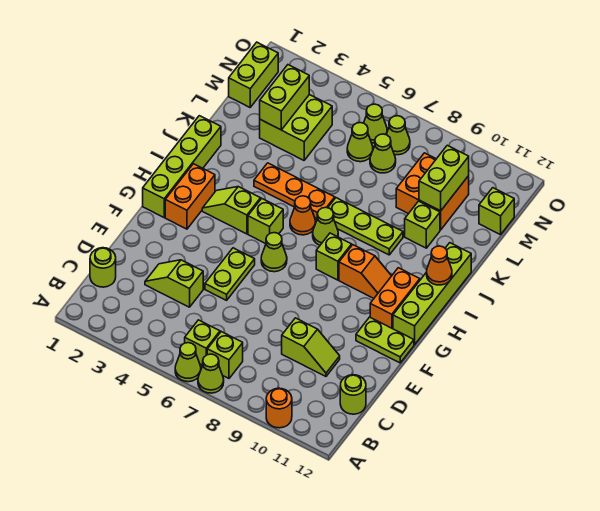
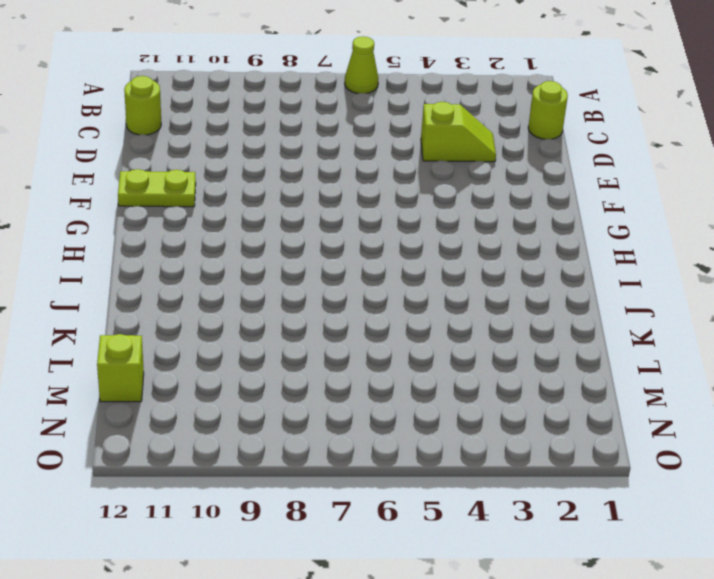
none -> lime cone A7 level 1
none -> orange round brick A10 level 1
none -> lime brick B6 level 1
none -> lime brick B7 level 1

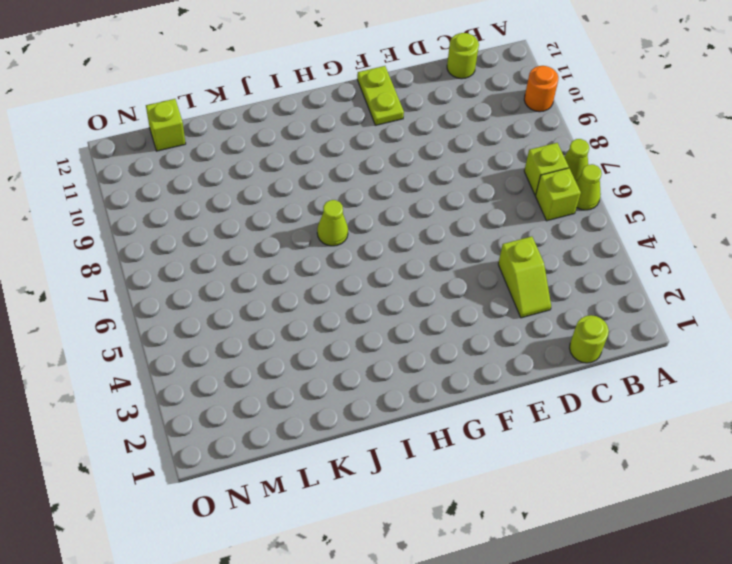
none -> lime slope D9:D10 level 1 top 9
none -> lime plate E5:F5 level 1
none -> lime brick G1:J1 level 1
none -> orange brick G2:H2 level 1

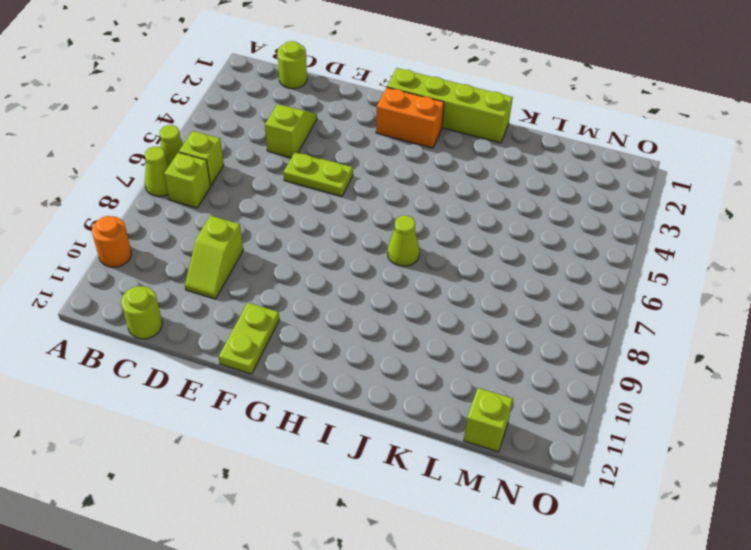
none -> lime cone G6 level 1
none -> orange brick G11:H11 level 1
none -> lime brick G12:J12 level 1
none -> lime slope H3:H4 level 1 top 4

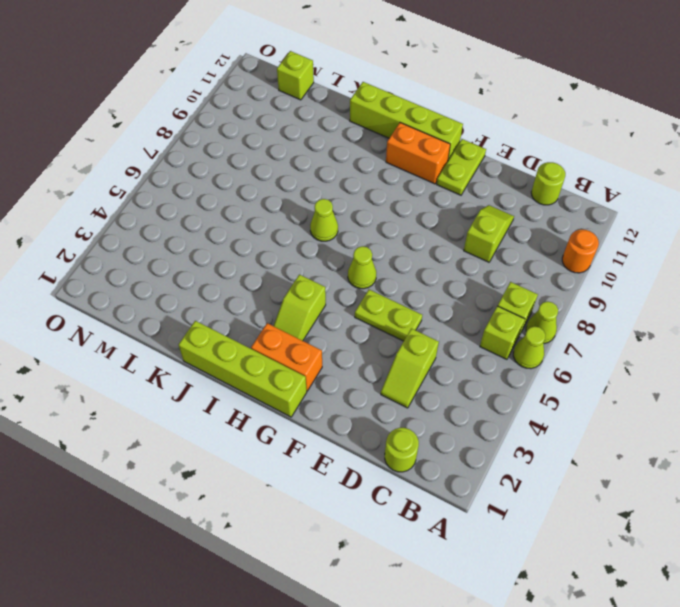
none -> lime brick H5 level 1
none -> lime brick H8 level 1
none -> orange slope H9:H10 level 1 top 9
none -> orange cone I6 level 1

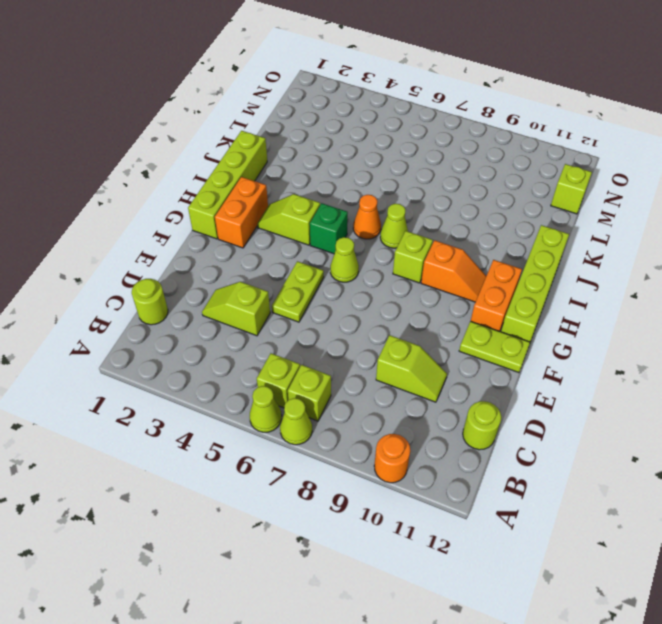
green brick H5 level 1 -> lime brick H5 level 1
none -> orange plate J4:J6 level 1
none -> lime plate J7:J9 level 1
none -> lime brick K10 level 1
none -> lime brick L3:M4 level 1

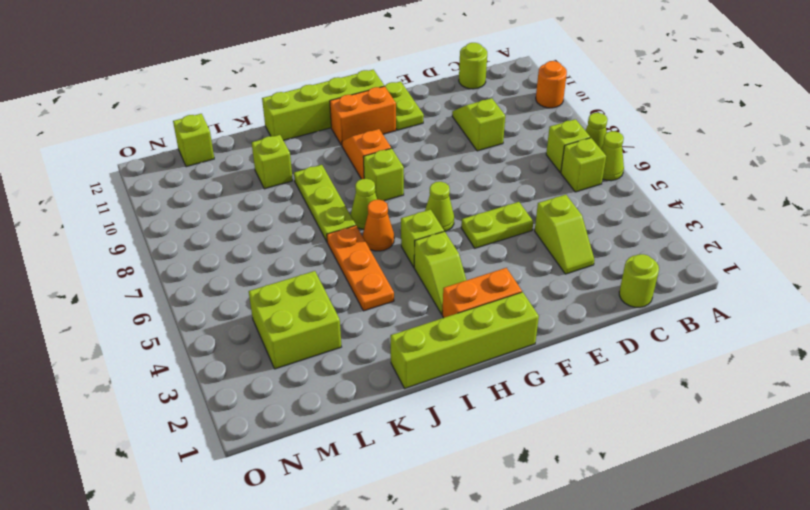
none -> orange brick L9:M10 level 1
none -> lime brick M1:N1 level 1
none -> lime cone M6 level 1
none -> lime cone M7 level 1

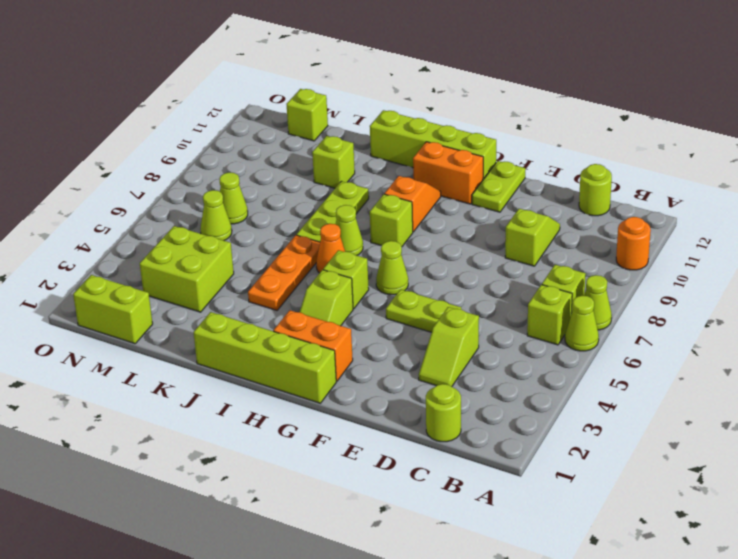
none -> orange brick L9:M10 level 1
none -> lime cone N6 level 1
none -> lime cone N7 level 1
none -> orange cone I12 level 2

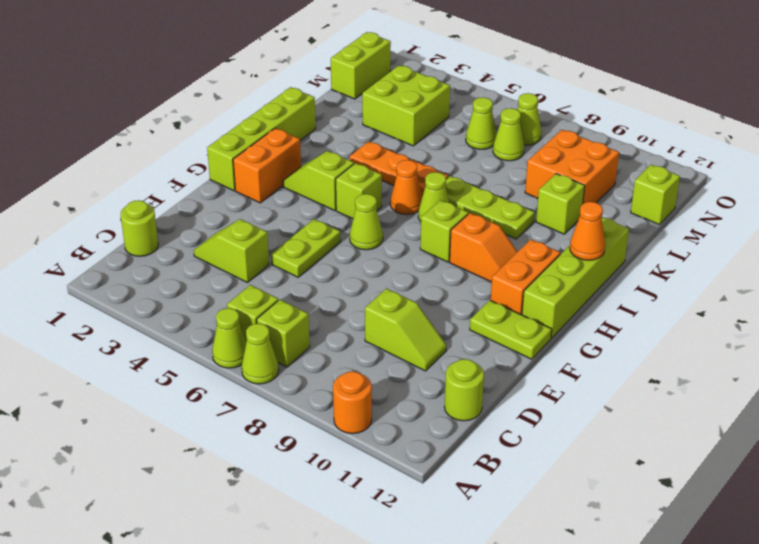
none -> lime cone N6 level 1
none -> lime brick L3:M3 level 2
none -> lime brick L10:M10 level 2

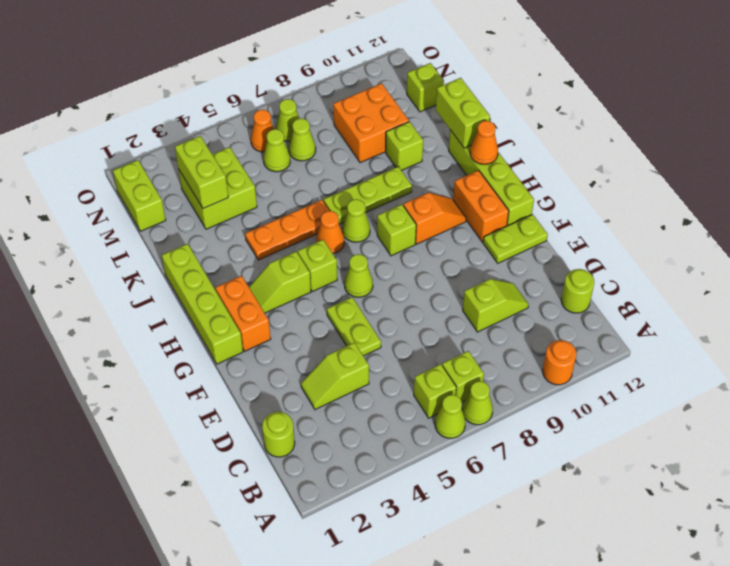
lime brick J12:K12 level 2 -> lime brick L10:M10 level 2
orange cone N6 level 1 -> lime cone N6 level 1

